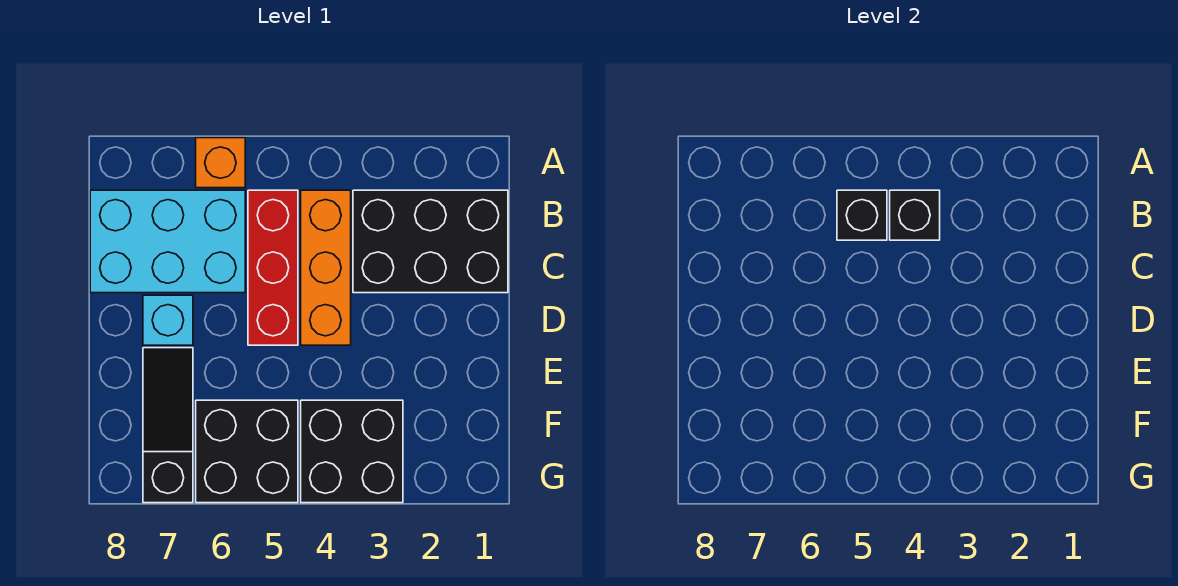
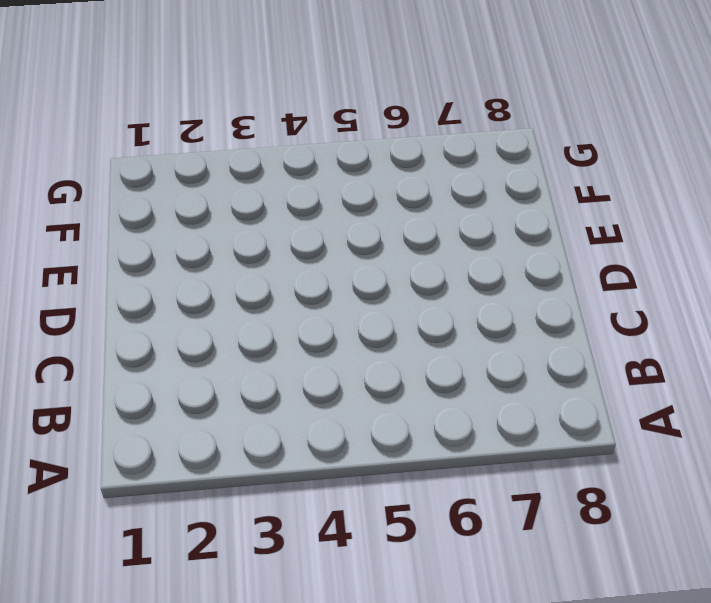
none -> orange brick A6 level 1
none -> black brick B1:C3 level 1

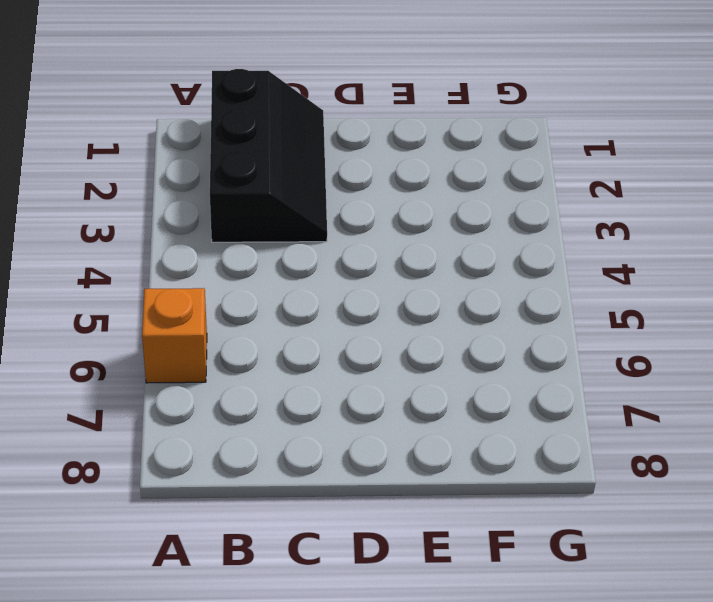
black slope B1:C3 level 1 top B -> black brick B1:C3 level 1
none -> orange brick B4:D4 level 1
none -> red brick B5:D5 level 1

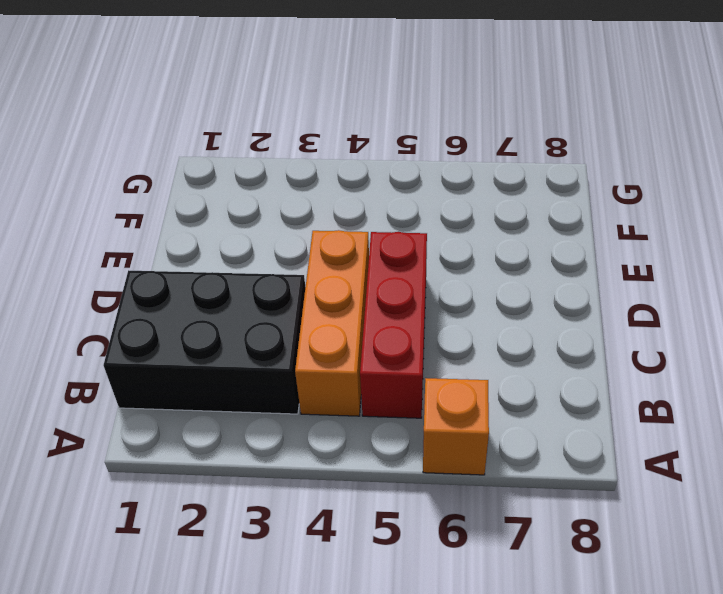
none -> cyan brick B6:C8 level 1
none -> cyan brick D7 level 1

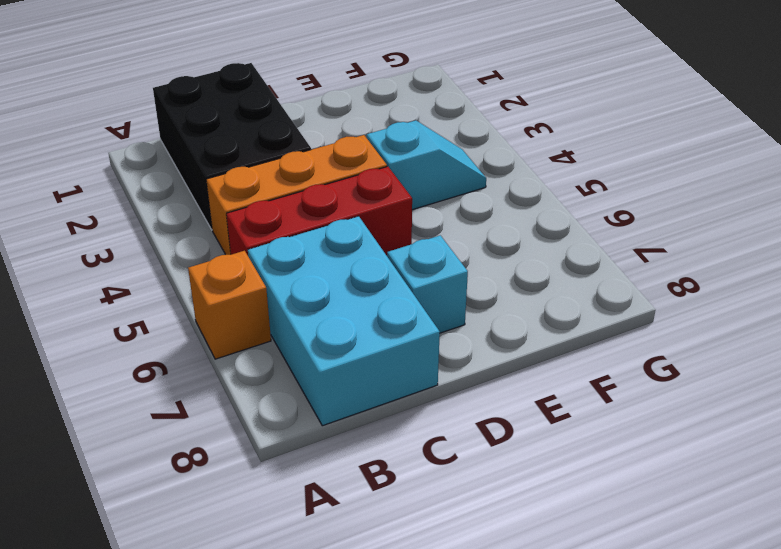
cyan slope E4:F4 level 1 top E -> black brick F3:G4 level 1
none -> black slope E7:G7 level 1 top G
none -> black brick F5:G6 level 1

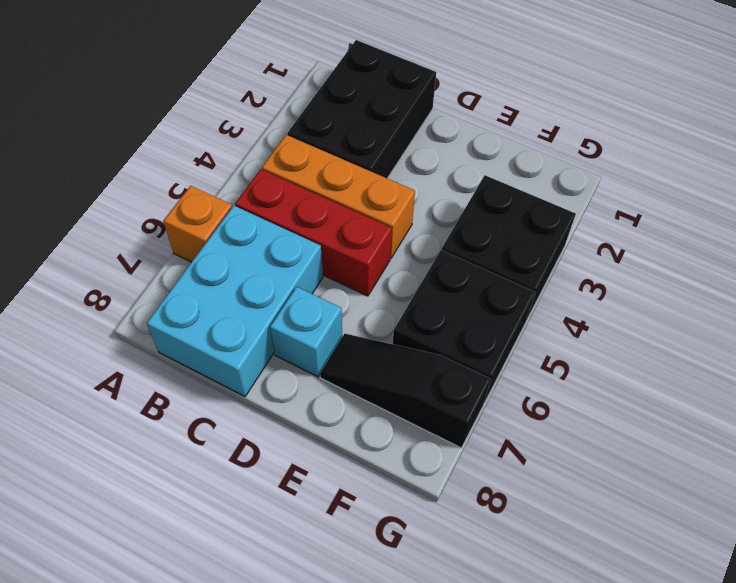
none -> black brick B4 level 2
none -> black brick B5 level 2

